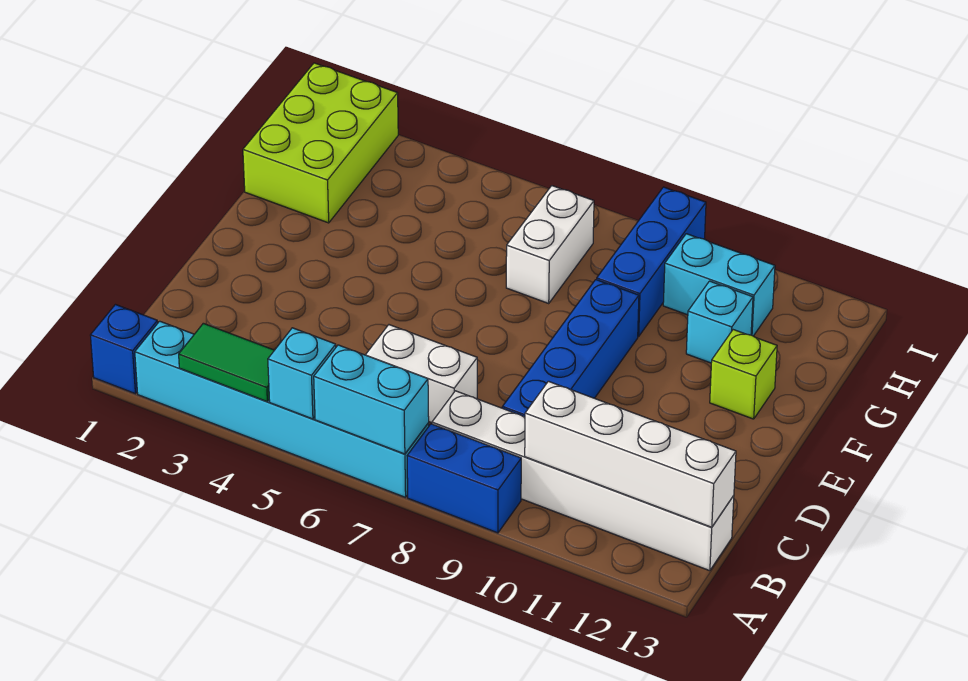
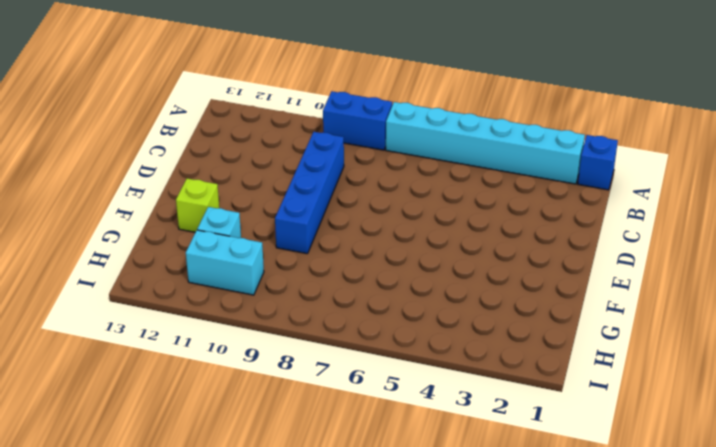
none -> white brick B8:B13 level 1
none -> white brick C6:C7 level 1
none -> lime brick G1:I2 level 1

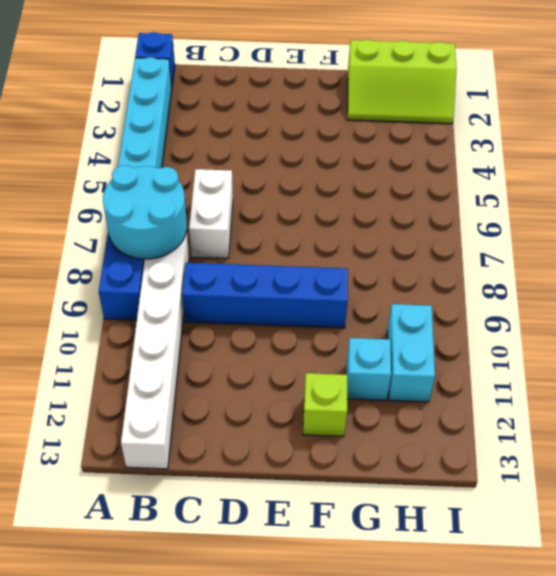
cyan round brick A7:B8 level 2 -> cyan brick A6:A7 level 2
lime slope G1:I2 level 1 top 1 -> lime brick G1:I2 level 1
none -> white brick G7:H7 level 1
none -> blue brick G9:I9 level 1
none -> green tile A3:A4 level 2

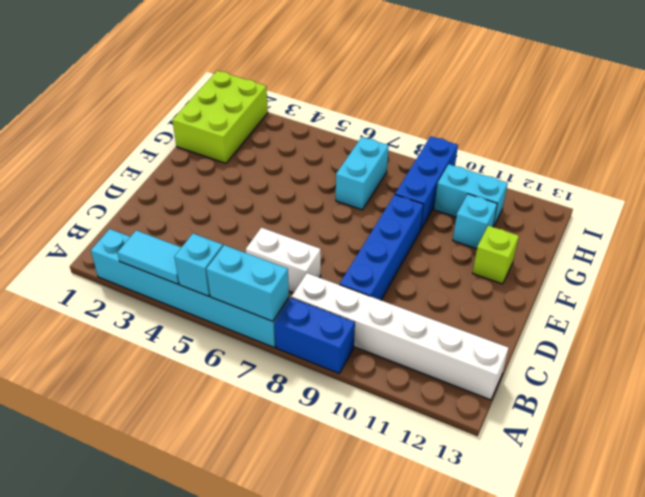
cyan tile A3:A4 level 2 -> green tile A3:A4 level 2
cyan brick G7:H7 level 1 -> white brick G7:H7 level 1
none -> blue brick A1 level 1
none -> white brick B10:B13 level 2

